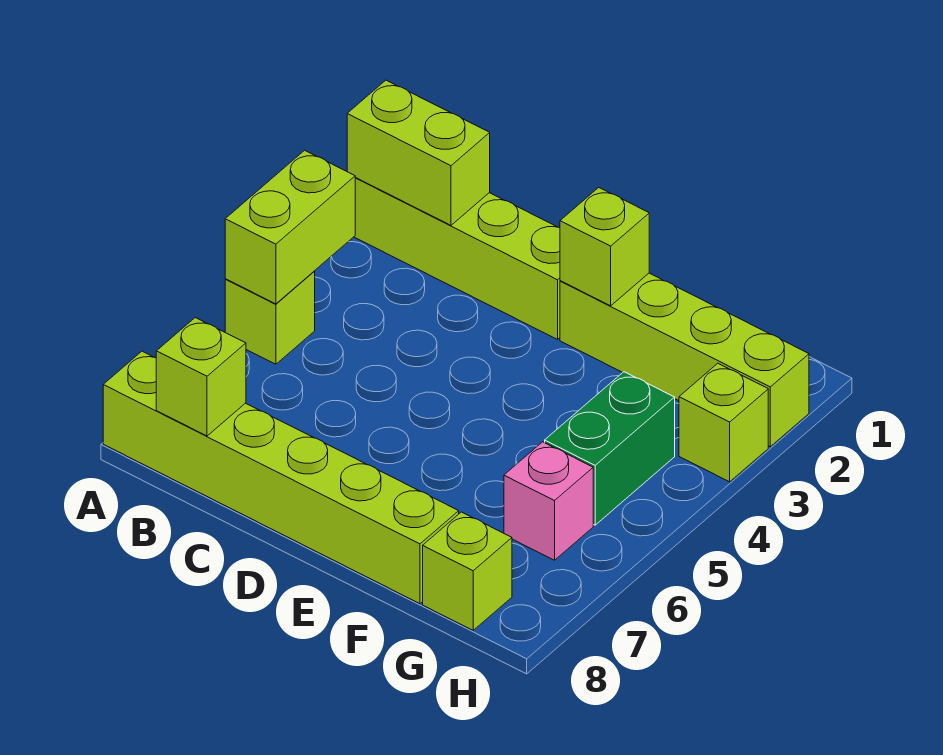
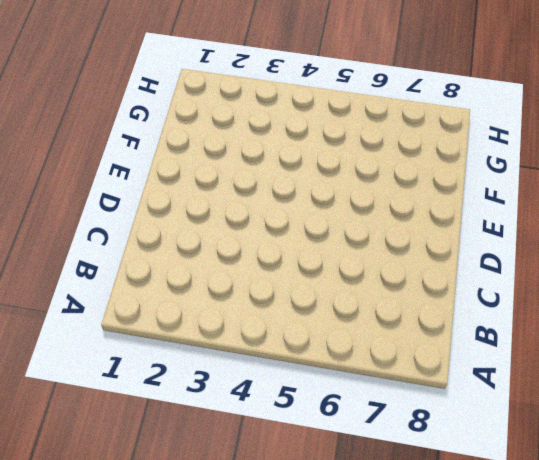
none -> lime brick A2:D2 level 1
none -> lime brick A5 level 1
none -> lime brick A8:F8 level 1

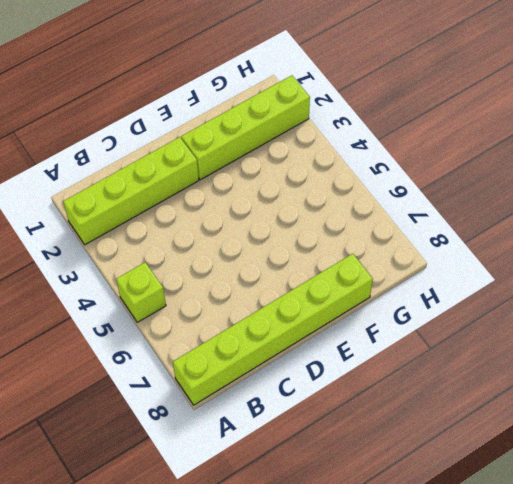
none -> green brick G4:G5 level 1
none -> pink brick G6 level 1
none -> lime brick G8 level 1

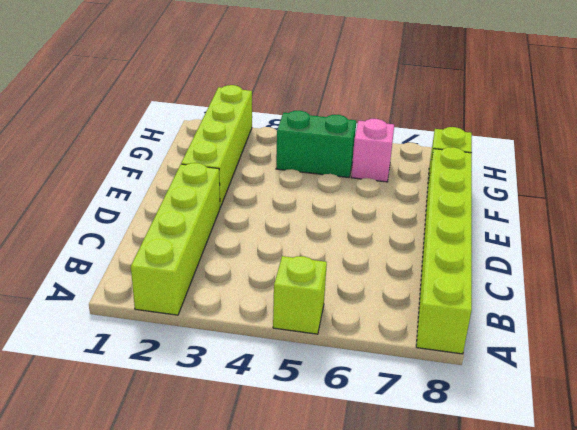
none -> lime brick H3 level 1
none -> lime brick A2:B2 level 2
none -> lime brick A4:A5 level 2

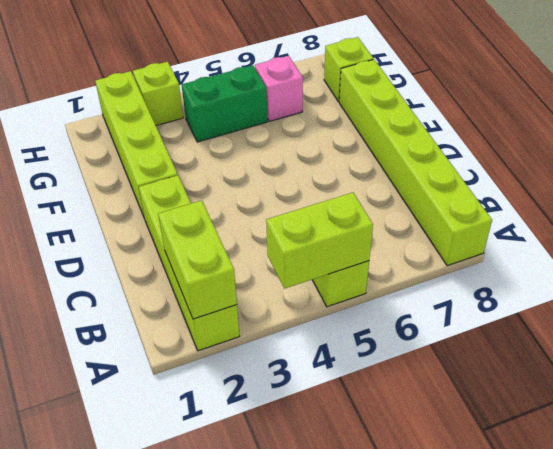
none -> lime brick B8 level 2
none -> lime brick E2 level 2

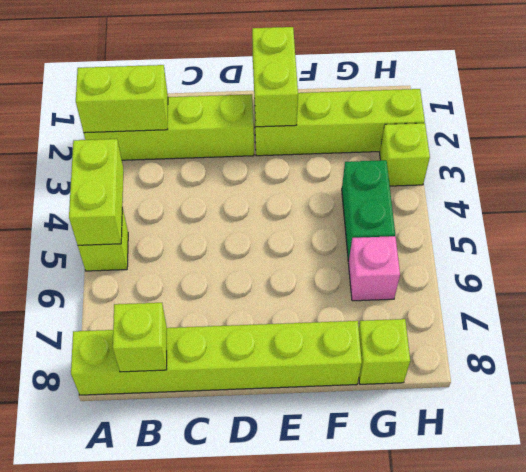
lime brick E1:E2 level 2 -> lime brick E2 level 2

